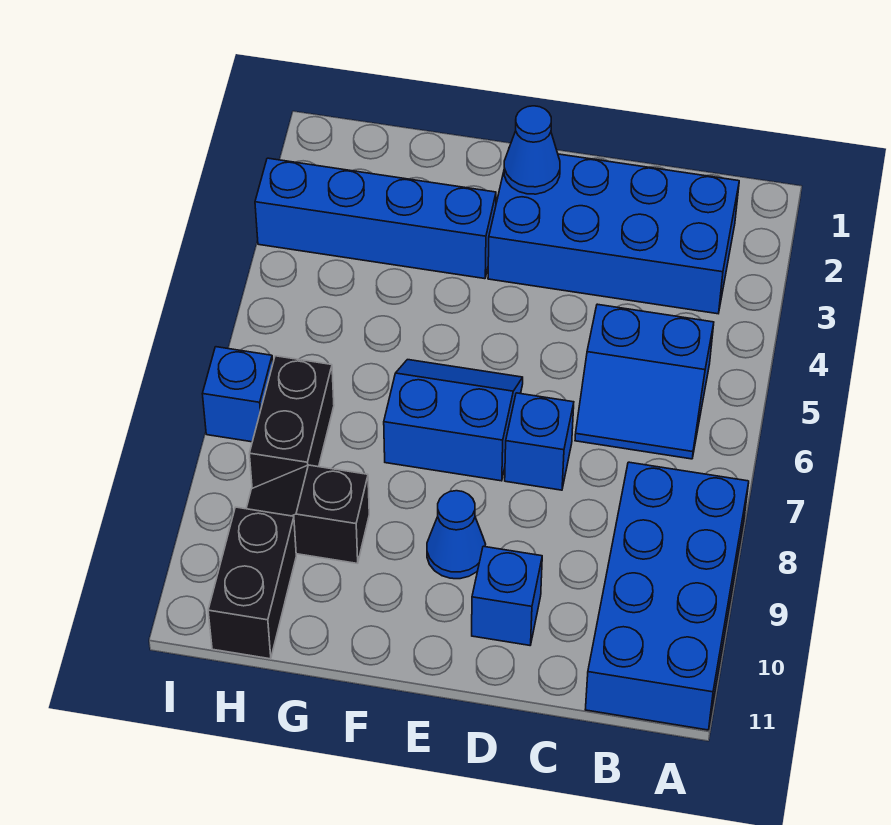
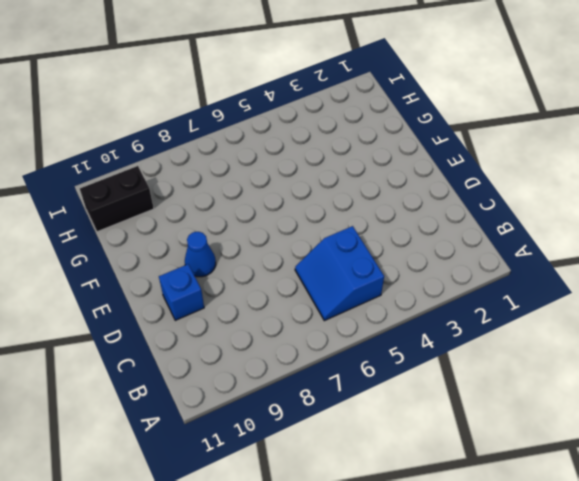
none -> blue brick A8:B11 level 1
none -> blue brick B2:E3 level 1
none -> blue brick D7 level 1

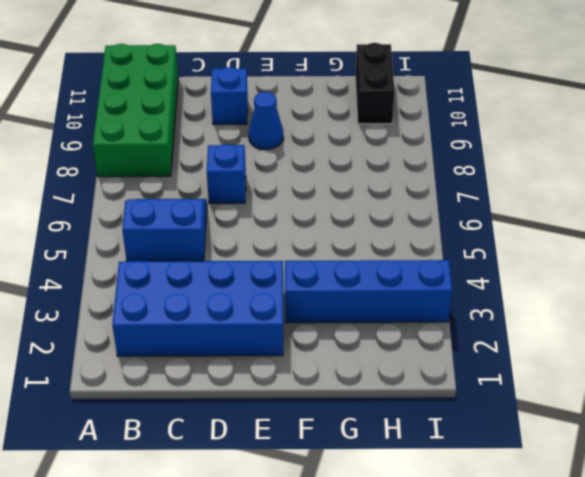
green brick A8:B11 level 1 -> blue brick A8:B11 level 1
none -> blue slope E6:F7 level 1 top 7
none -> black slope G9:H9 level 1 top G
none -> black brick H7:H8 level 1

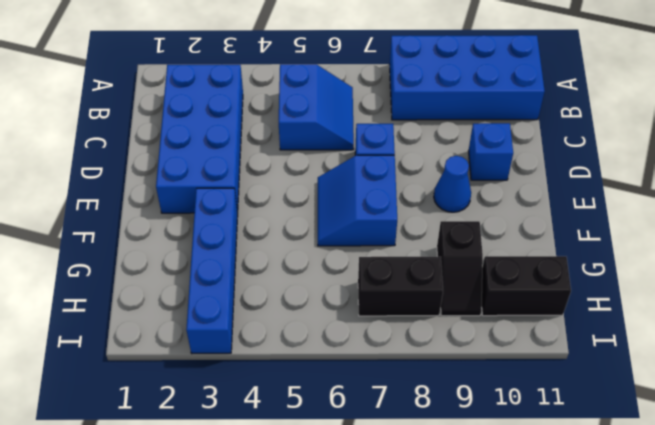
none -> blue brick I7 level 1
none -> blue cone E2 level 2

